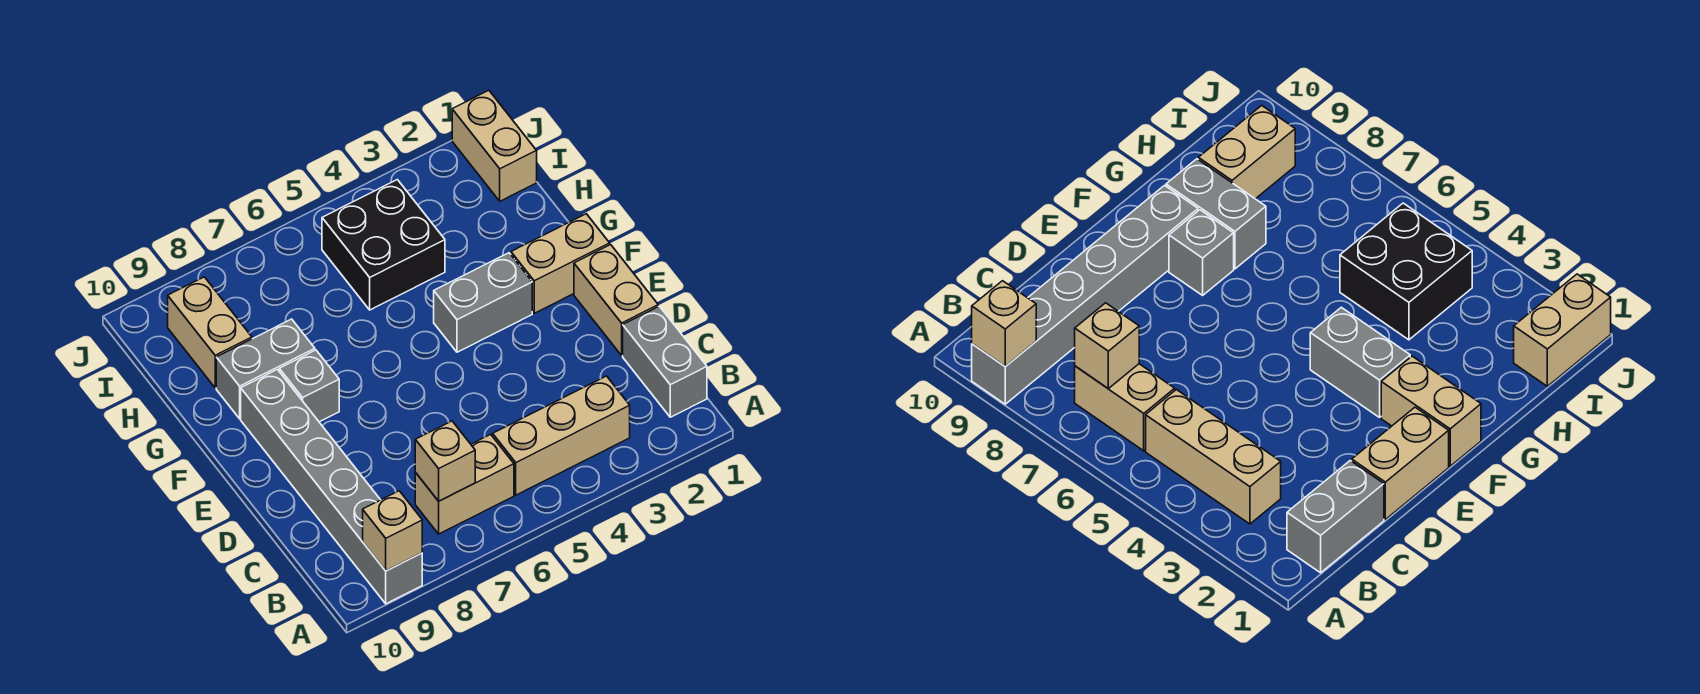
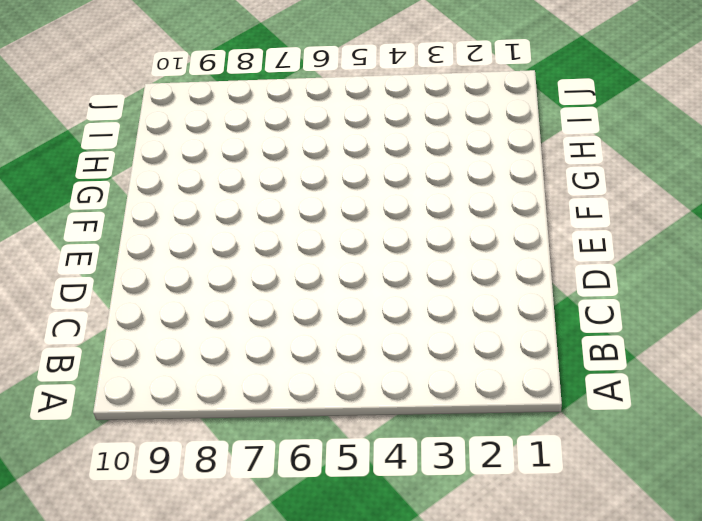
none -> grey brick A9:F9 level 1
none -> grey brick B1:C1 level 1
none -> tan brick B3:B5 level 1

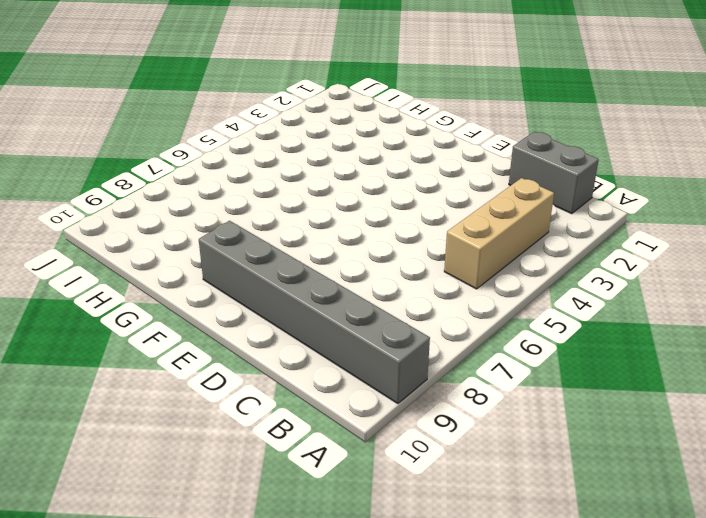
none -> tan brick B6:B7 level 1
none -> tan brick D1:E1 level 1
none -> tan brick F1:F2 level 1

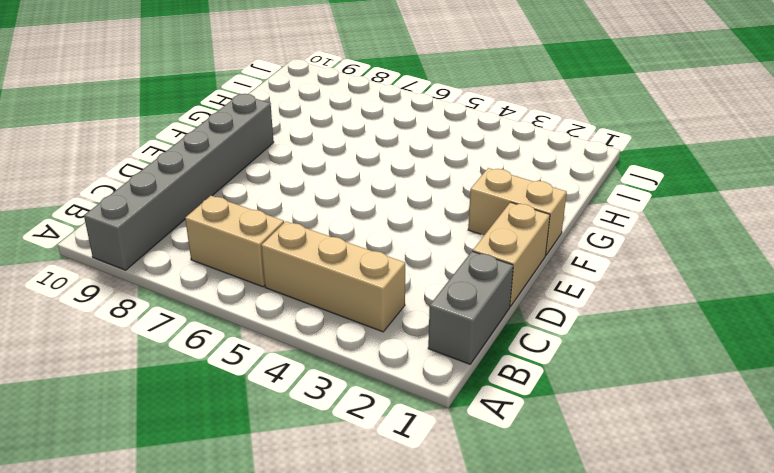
none -> grey brick F3:F4 level 1
none -> grey brick F8 level 1
none -> grey brick G8:G9 level 1

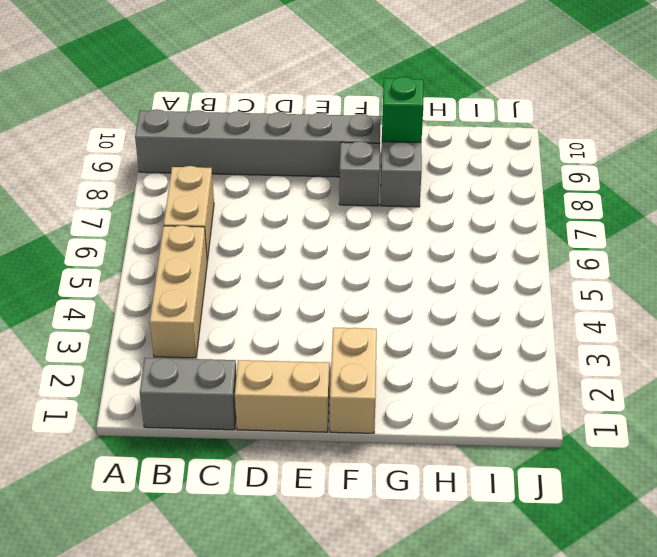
green brick G9 level 2 -> none
none -> grey brick F3:F4 level 1
none -> black brick H4:I5 level 1
none -> tan brick H9:I9 level 1

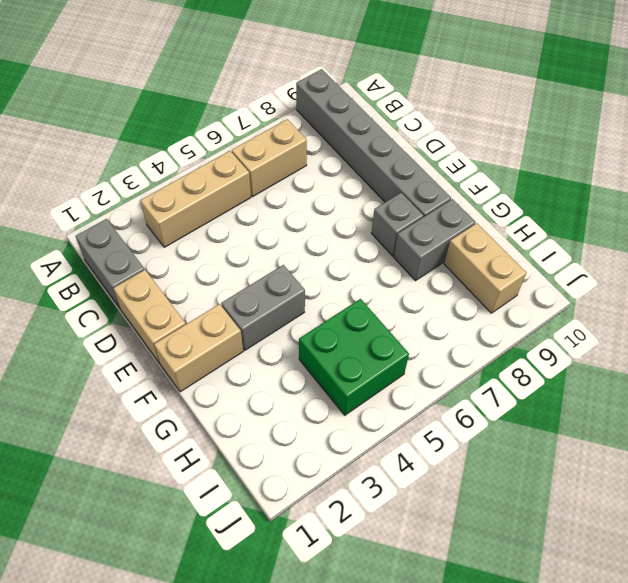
green brick H4:I5 level 1 -> black brick H4:I5 level 1
none -> tan brick I1:J1 level 1
none -> tan brick A9 level 2
none -> tan brick B7 level 2

